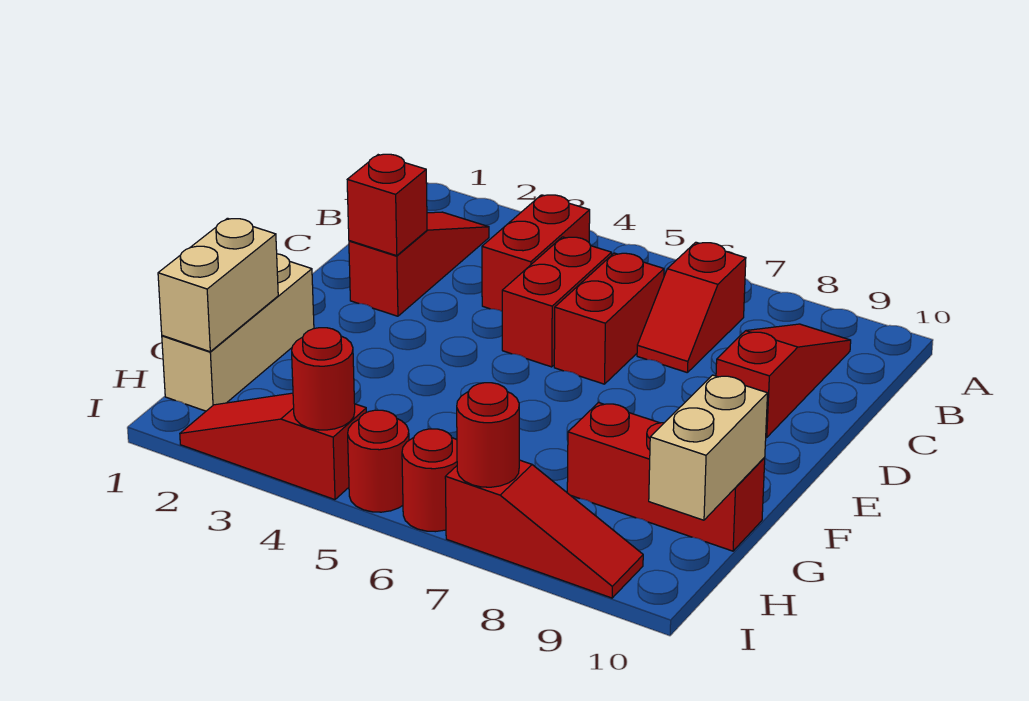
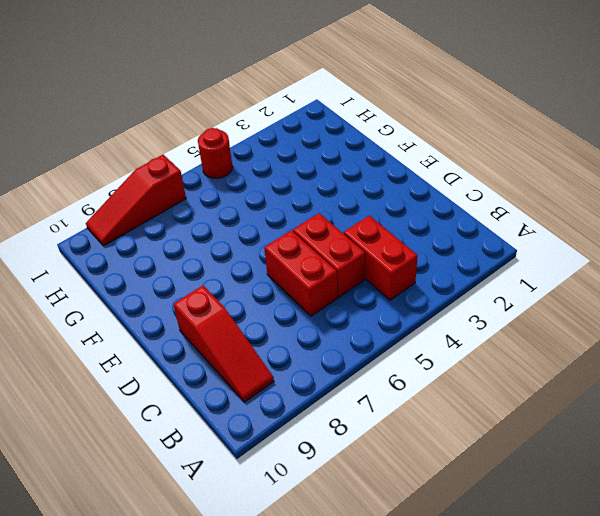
none -> red slope B2:D2 level 1 top D
none -> red slope B7:C7 level 1 top B
none -> tan brick F1:H1 level 1

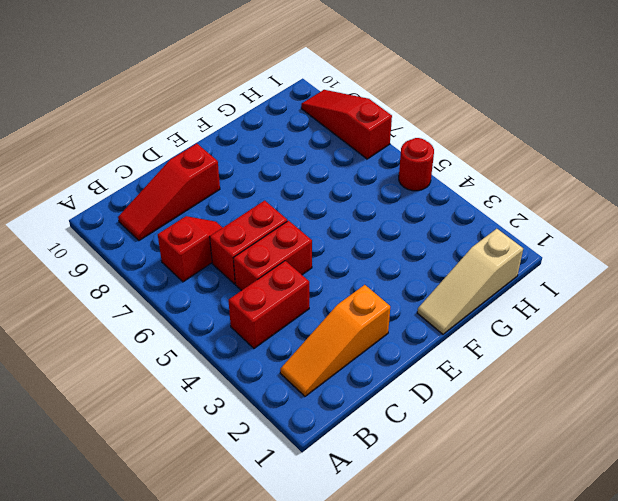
orange slope B2:D2 level 1 top D -> red slope B2:D2 level 1 top D
tan slope F1:H1 level 1 top H -> tan brick F1:H1 level 1
none -> red brick G8:G10 level 1
none -> red slope I2:I4 level 1 top 4
none -> red round brick I6 level 1

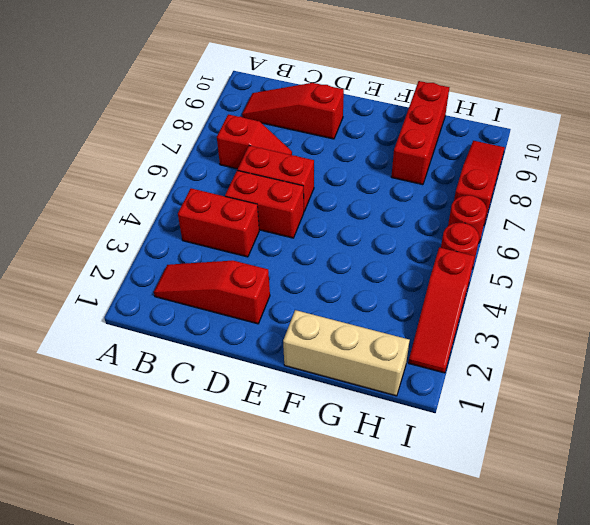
none -> red brick D2 level 2
none -> tan brick G1:H1 level 2
none -> tan brick G10:H10 level 2

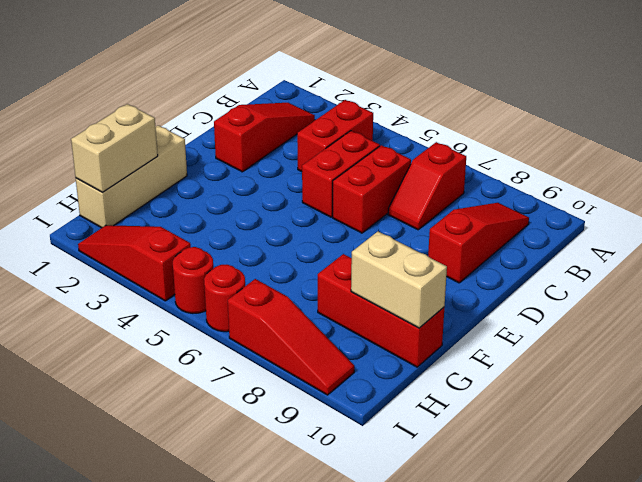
tan brick G9:G10 level 2 -> tan brick G10:H10 level 2
none -> red brick D2 level 2
none -> red round brick I4 level 2
none -> red round brick I7 level 2

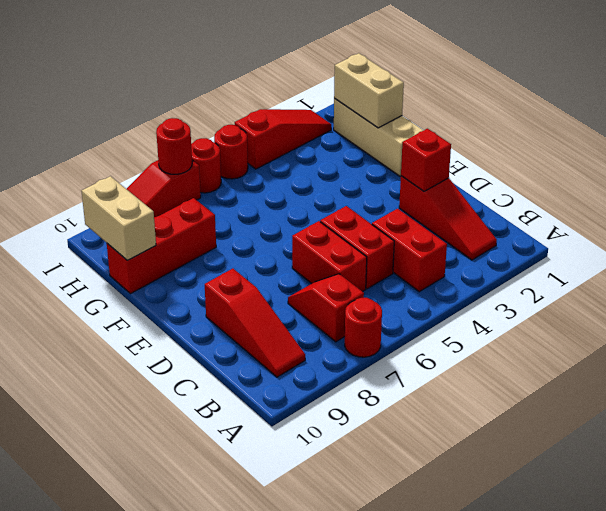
red round brick A7 level 1 -> red round brick I4 level 2

